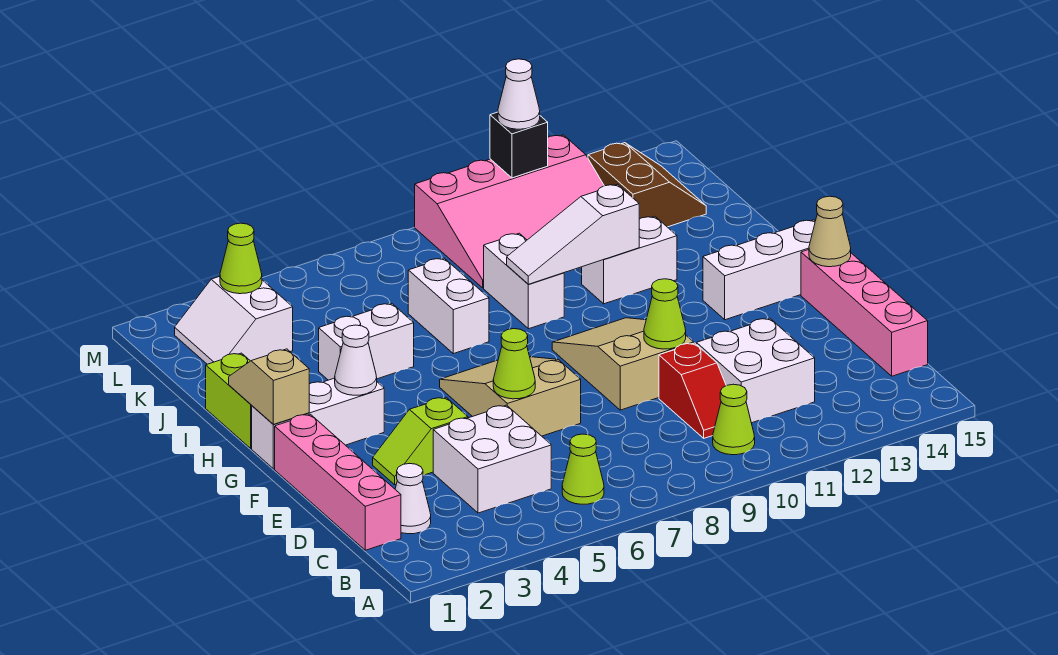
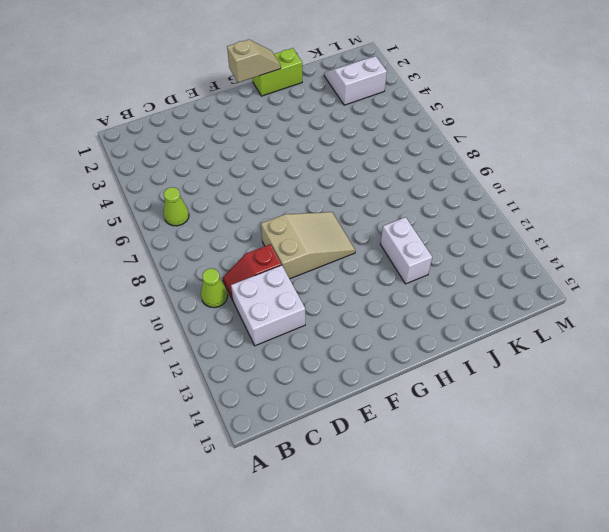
none -> pink brick C1:F1 level 1
none -> white cone C2 level 1
none -> white brick C4:D5 level 1
none -> pink brick C15:F15 level 1

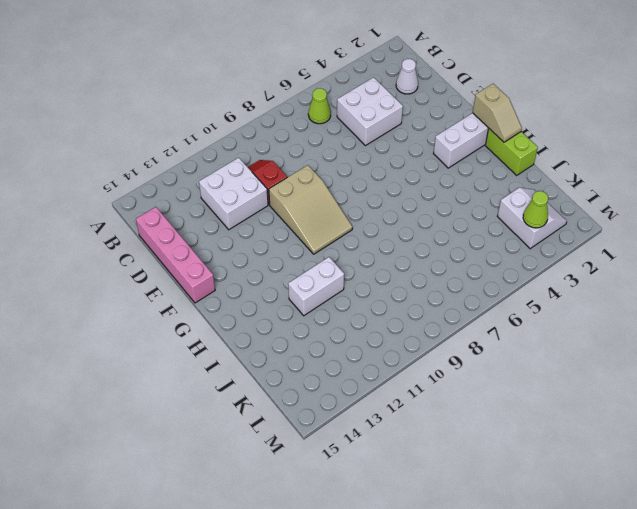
none -> lime cone B10 level 1
none -> pink brick C1:F1 level 1
none -> lime slope E3:E4 level 1 top 4
none -> tan slope E6:G7 level 1 top E

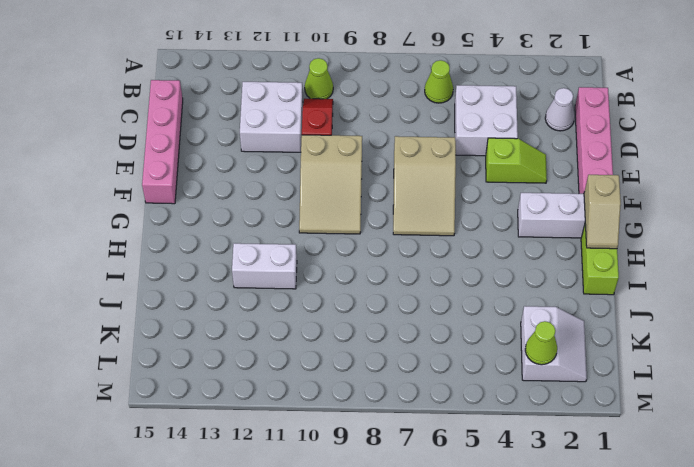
none -> white brick G13:G15 level 1
none -> white brick I4:I5 level 1
none -> white brick I7:J7 level 1
none -> white brick I9:J9 level 1

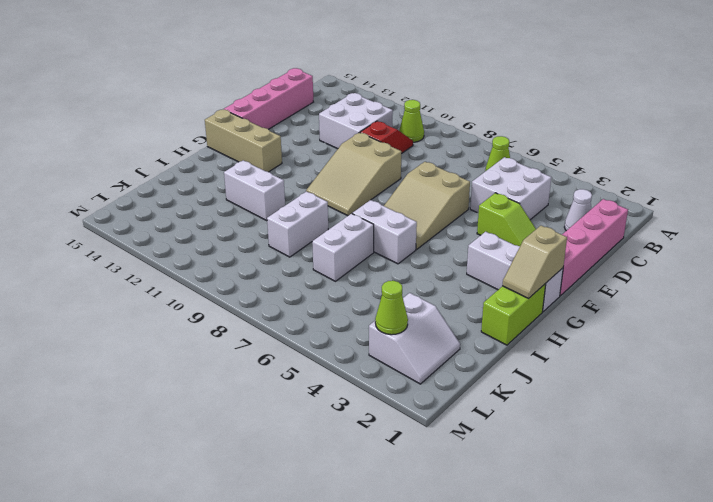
tan brick G13:G15 level 1 -> white brick G13:G15 level 1
white brick H6:H7 level 1 -> white brick I4:I5 level 1
none -> pink slope K9:M12 level 1 top M
none -> brown slope K13:L14 level 1 top 13
none -> lime cone E6 level 2
none -> lime cone E10 level 2

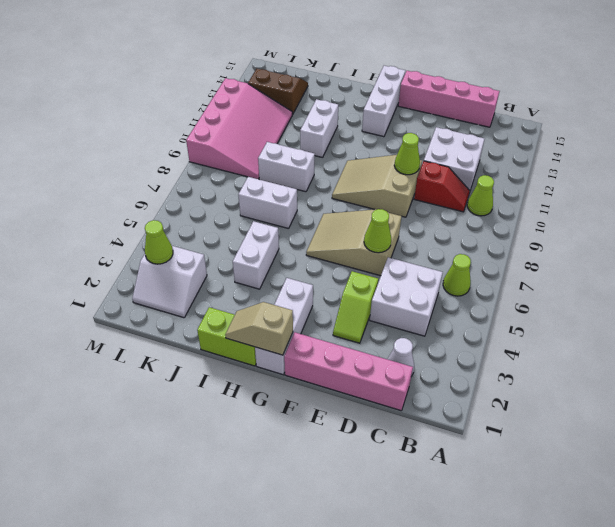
none -> tan cone F15 level 2
none -> white cone G3 level 2
none -> white slope I9:I11 level 2 top 11
none -> black brick M11 level 2

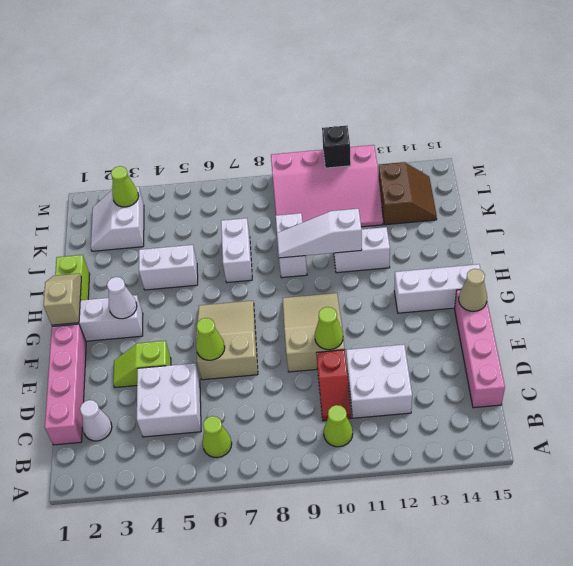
none -> white cone M11 level 3

